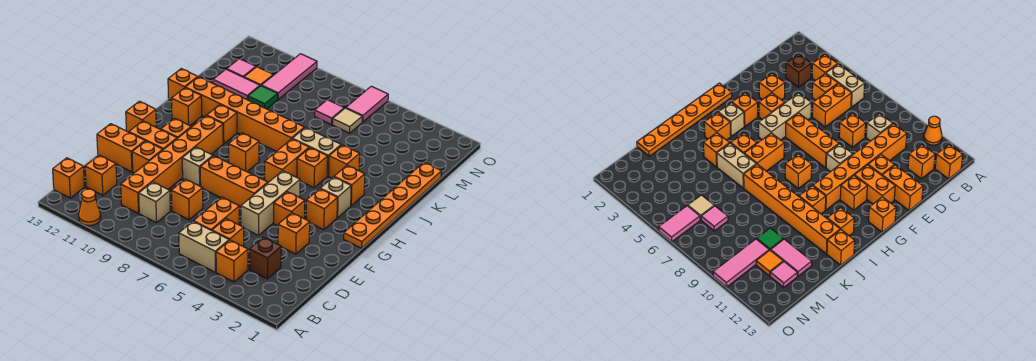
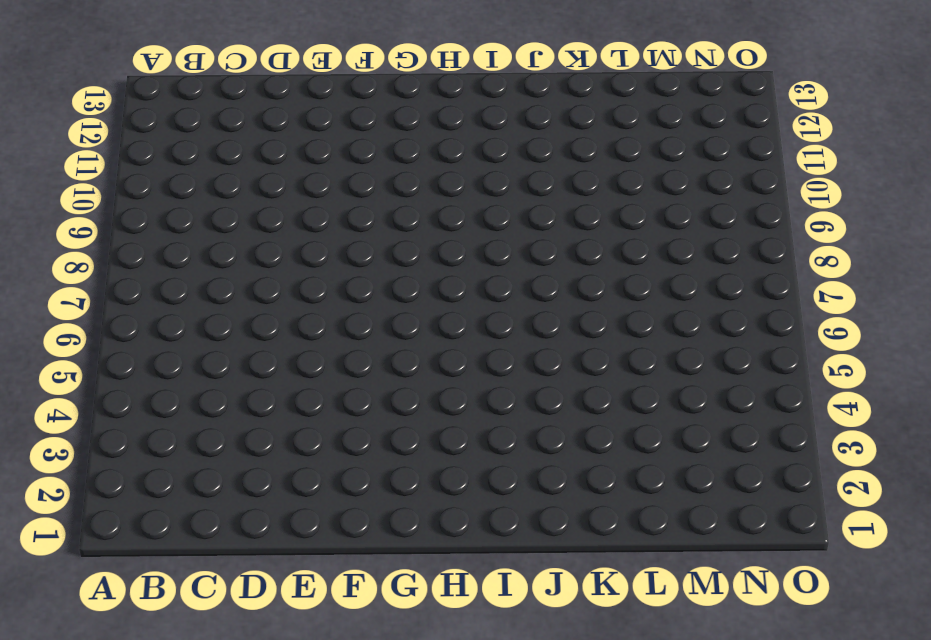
none -> orange cone A11 level 1
none -> orange brick B4 level 1
none -> tan brick B5:B6 level 1
none -> orange brick B13 level 1

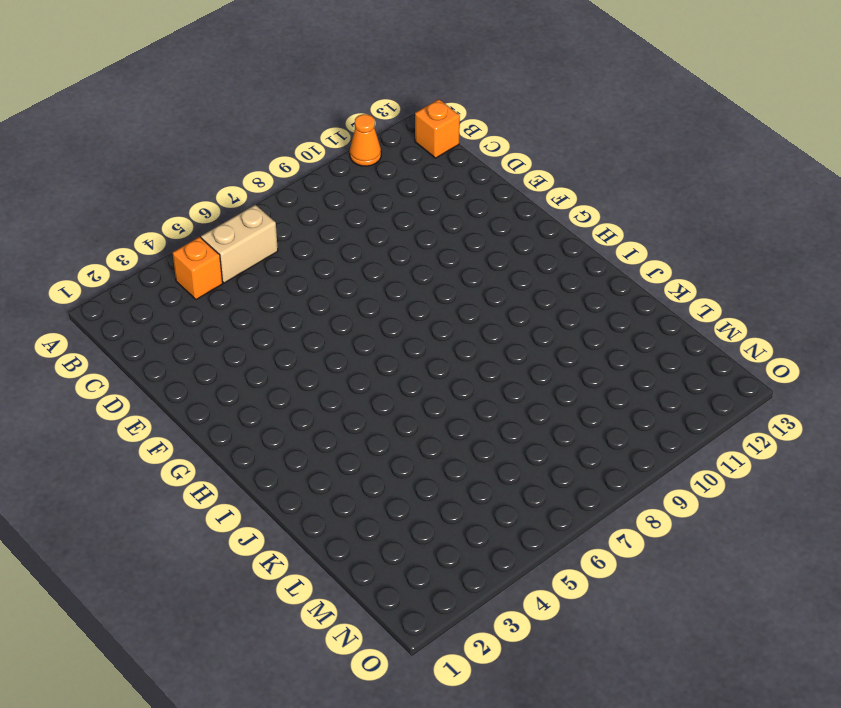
none -> brown brick C3 level 1
none -> orange brick C5 level 1
none -> orange brick C6:D6 level 1
none -> tan brick C9 level 1

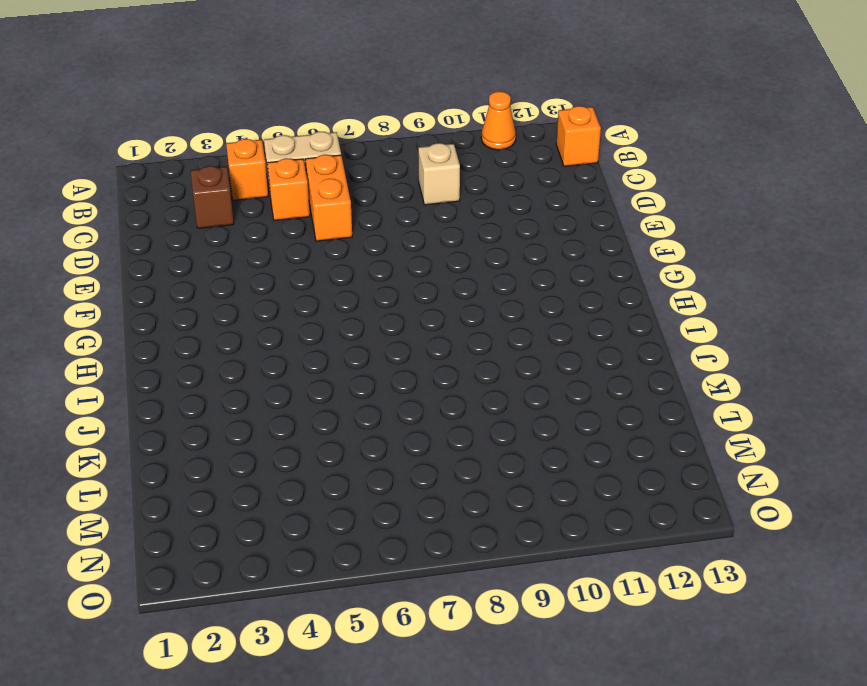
none -> orange brick C10:H10 level 1
none -> orange brick C12 level 1
none -> orange brick D8 level 1
none -> orange brick E3 level 1

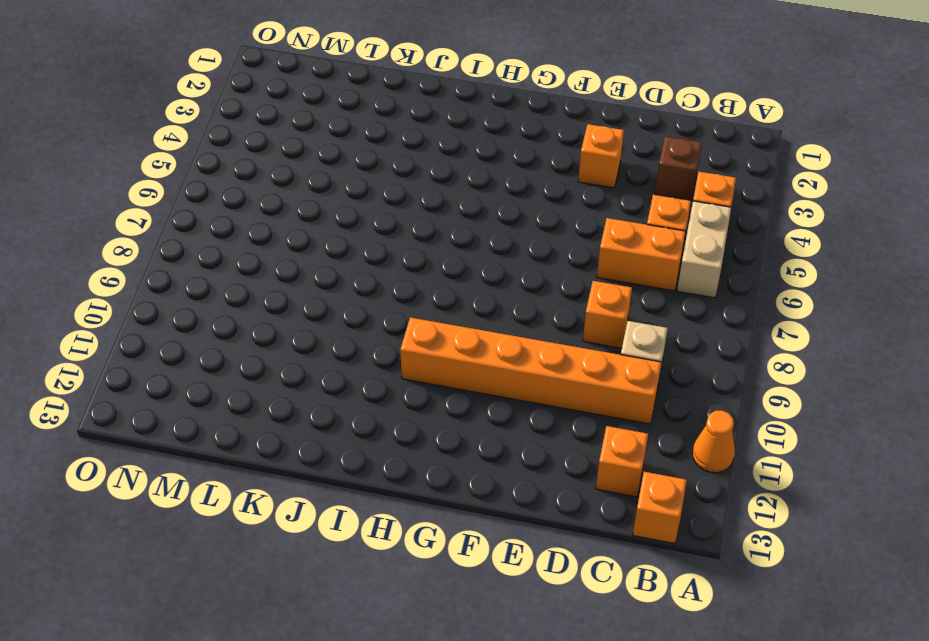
none -> tan brick E5:G5 level 1
none -> orange brick E11 level 1
none -> orange brick E12:E13 level 1
none -> orange brick F4 level 1

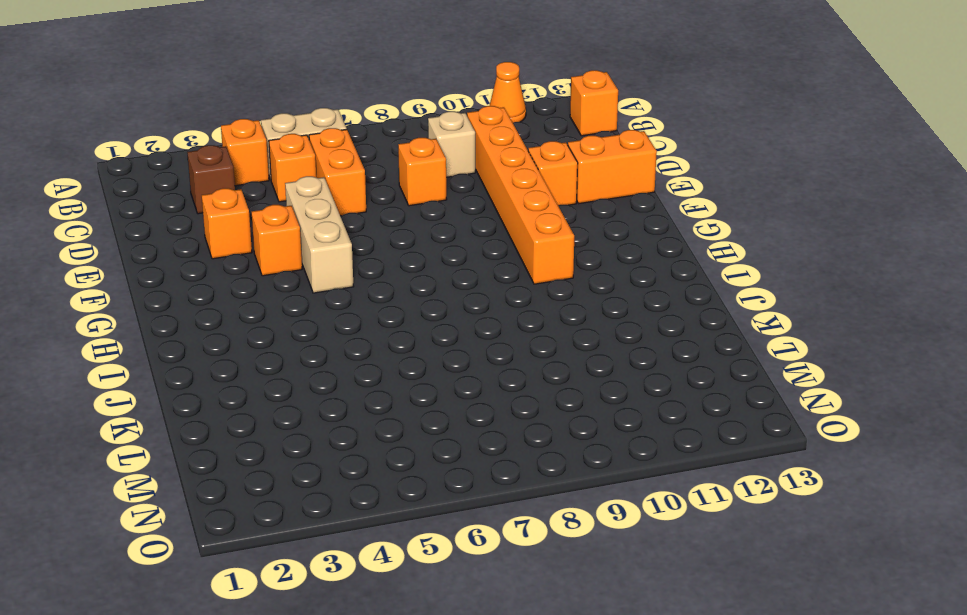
none -> orange brick C12 level 1
none -> orange brick F6:F8 level 1
none -> tan brick F9 level 1
none -> orange brick F11:F12 level 1

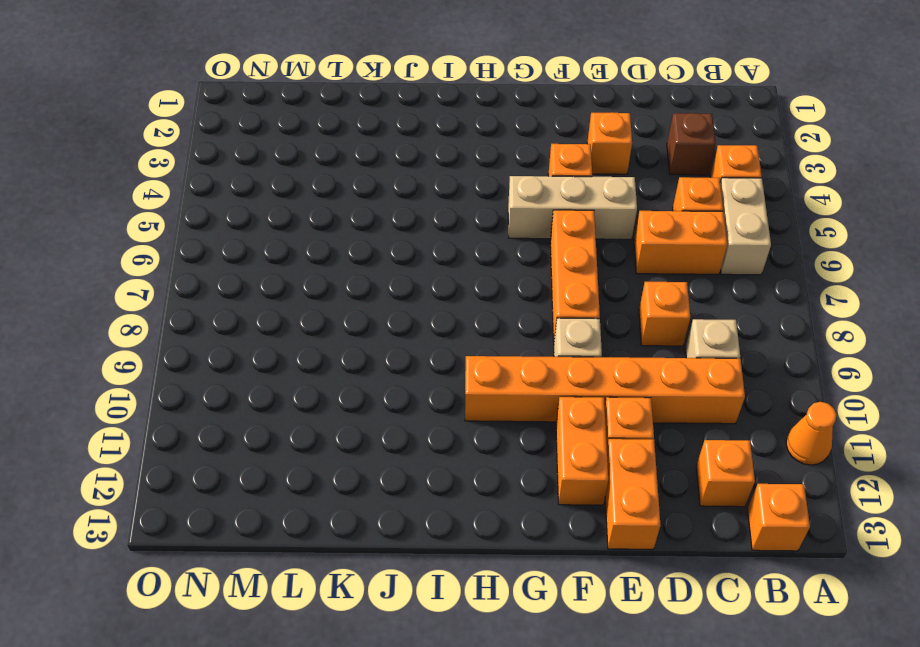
none -> orange plate G1:L1 level 1
none -> orange brick G3 level 1
none -> orange brick G11 level 1
none -> orange brick G13 level 1

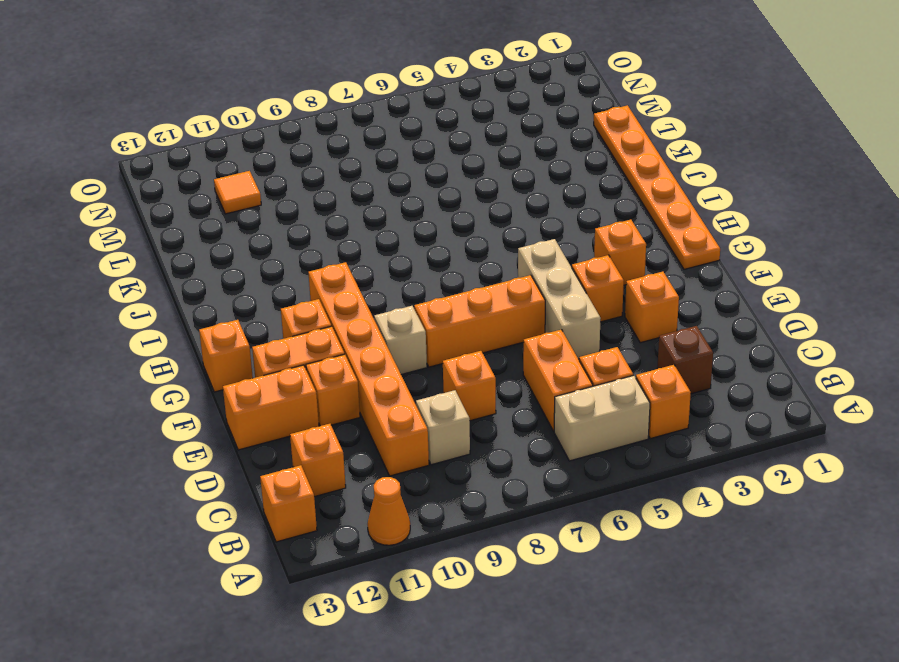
none -> tan brick H3 level 1
none -> orange brick H6:I6 level 1
none -> orange brick H8 level 1
none -> orange brick I3 level 1

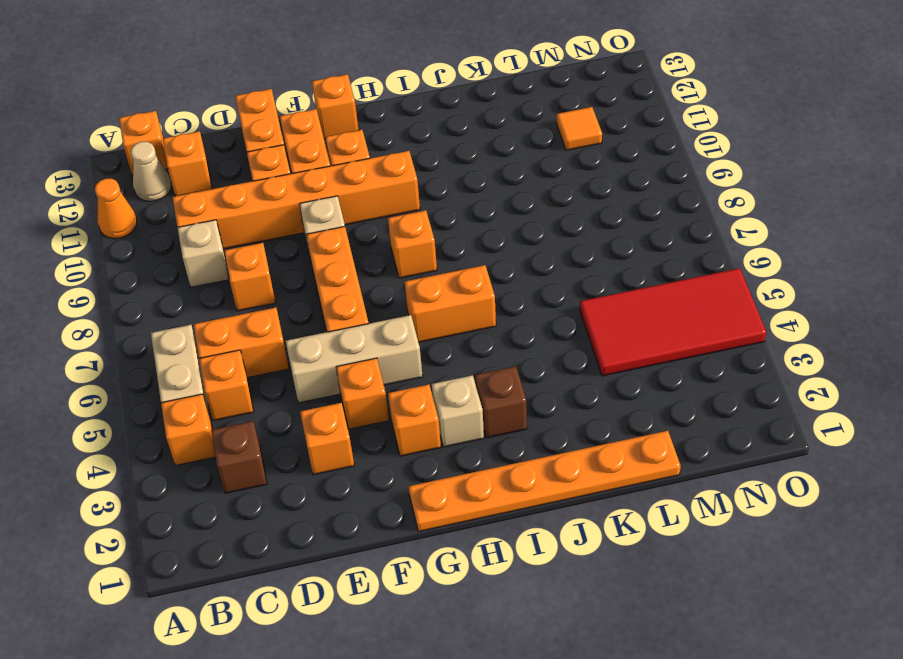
tan cone B12 level 1 -> none
brown brick I3 level 1 -> orange brick I3 level 1
red tile L4:O5 level 1 -> none
none -> orange brick I5 level 1
none -> orange brick I10 level 1
none -> orange brick I12 level 1
none -> orange brick J4 level 1

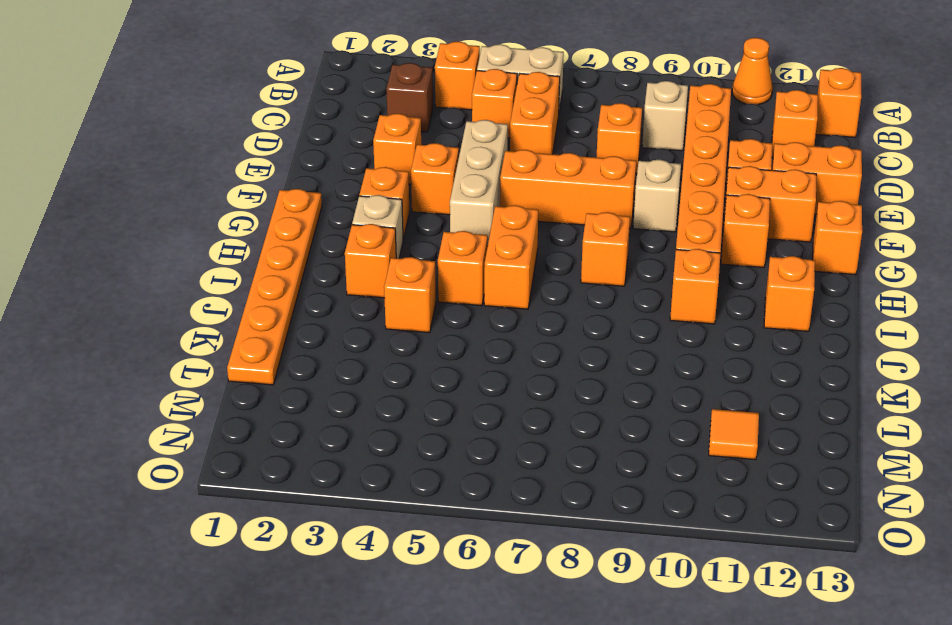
none -> tan brick J5:J6 level 1
none -> orange brick J7:J12 level 1
none -> orange brick J13 level 1
none -> green tile L10 level 1

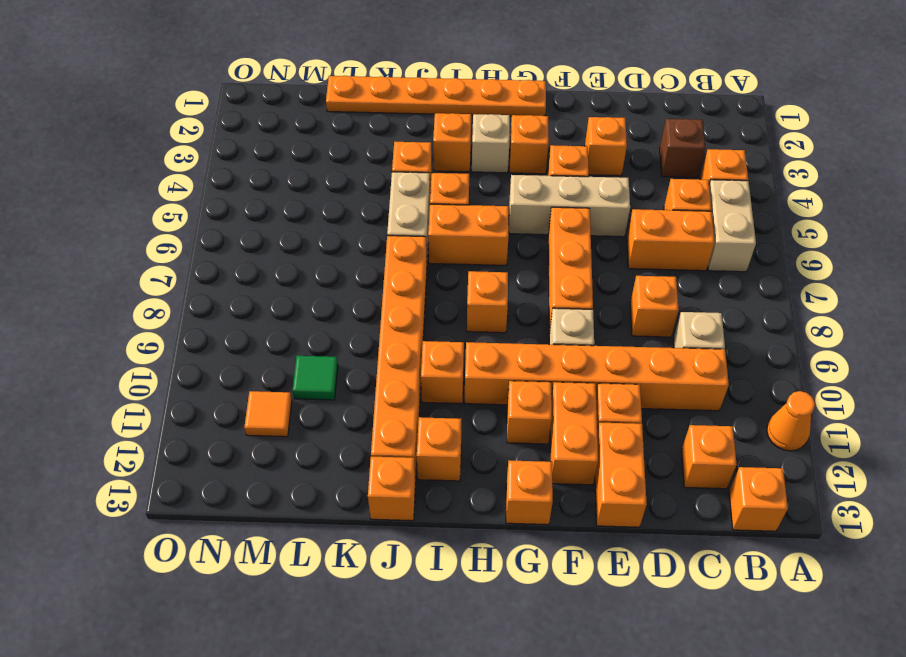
none -> pink tile L11:L12 level 1
none -> tan tile M6 level 1
none -> pink tile M7 level 1
none -> pink tile M10:O10 level 1

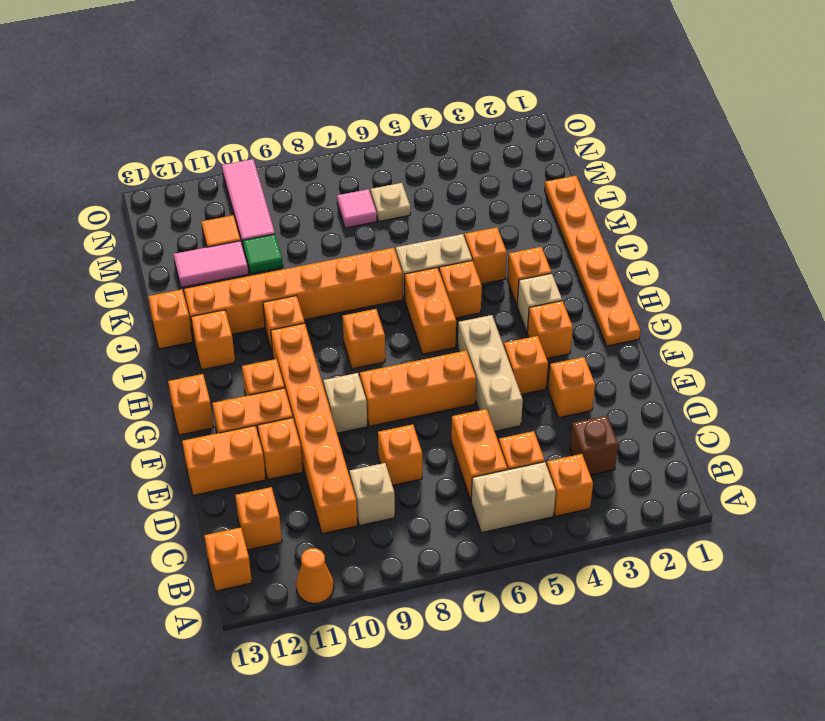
tan plate M6 level 1 -> tan tile M6 level 1
none -> pink tile M12 level 1
none -> pink tile N6:O6 level 1

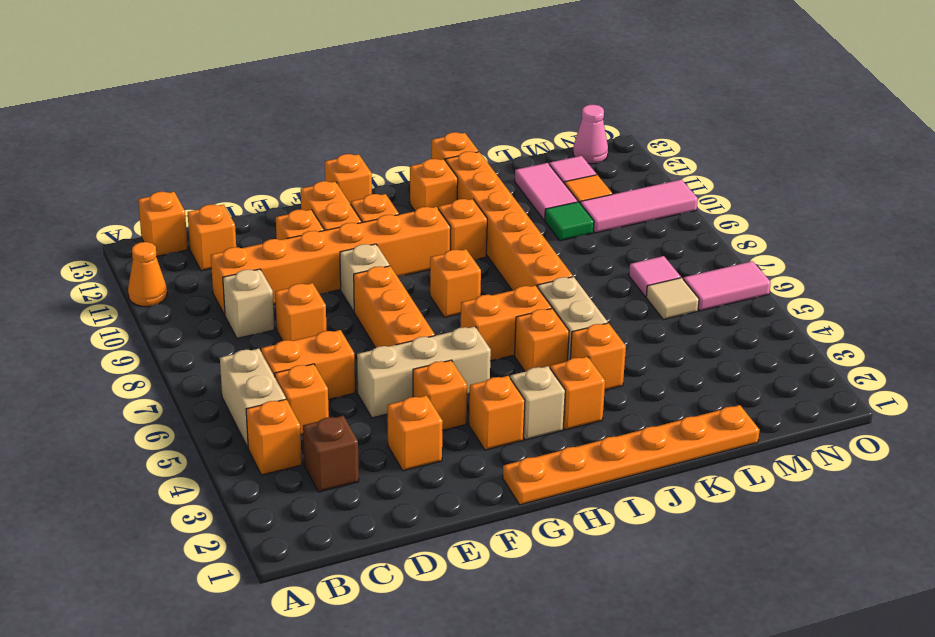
pink cone N13 level 1 -> none
none -> orange brick E12:E13 level 1

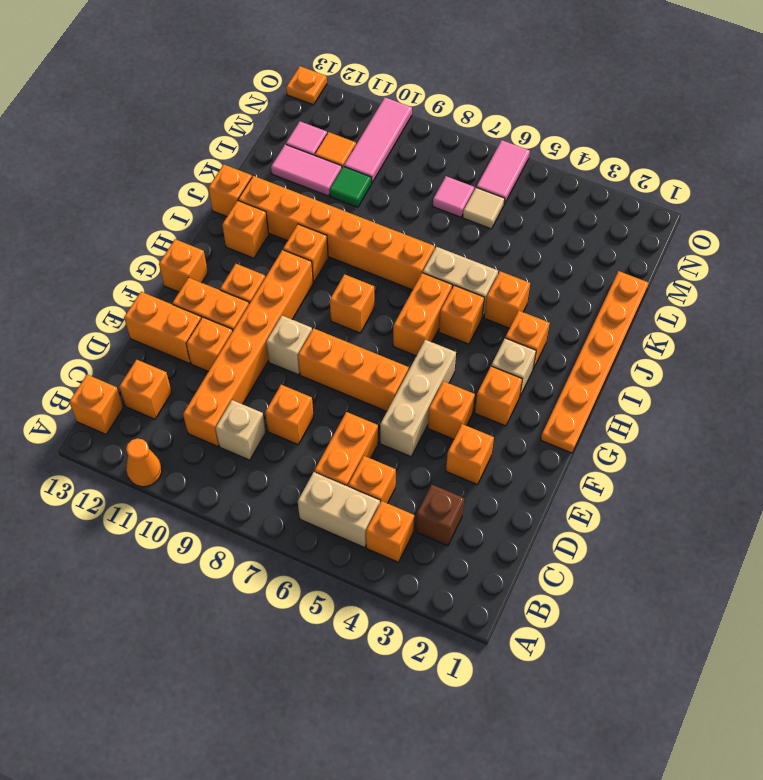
orange plate O13 level 1 -> none

